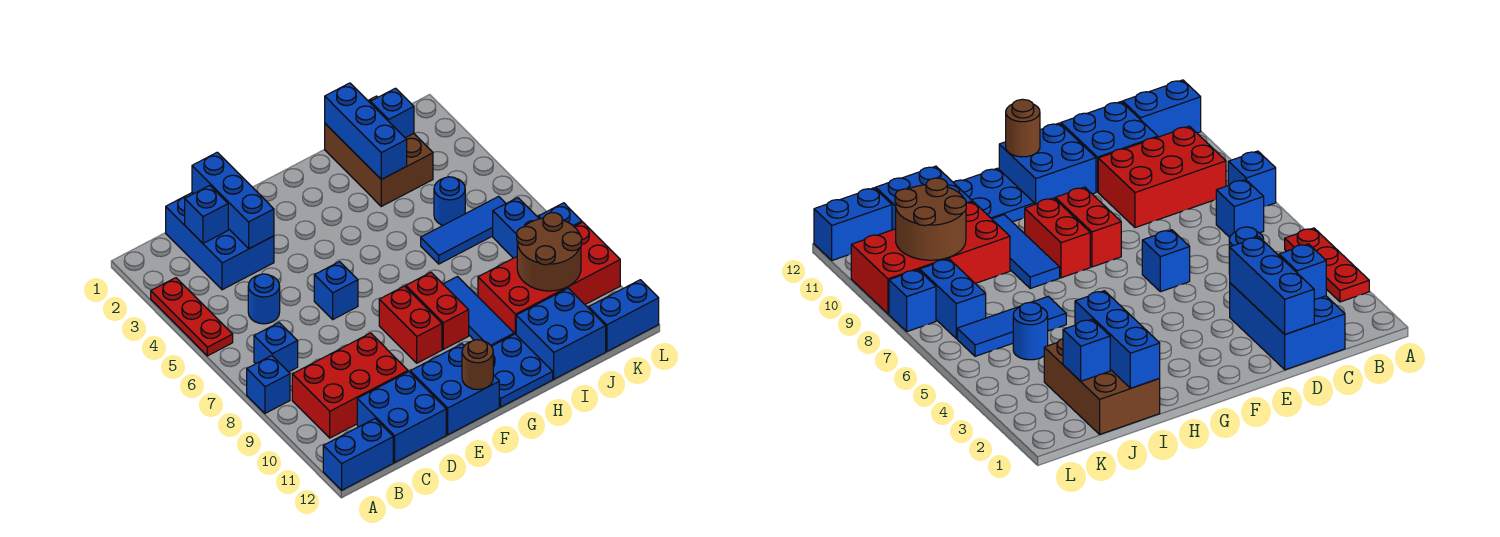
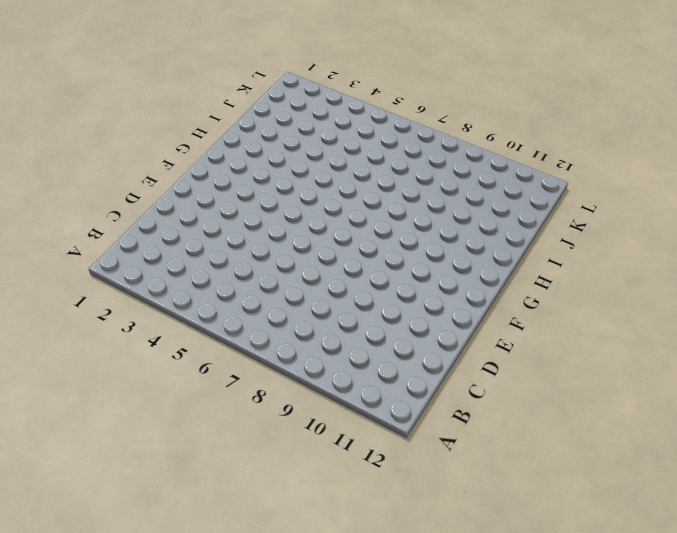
none -> red plate A3:A5 level 1
none -> blue brick A8 level 1
none -> blue brick A12:B12 level 1

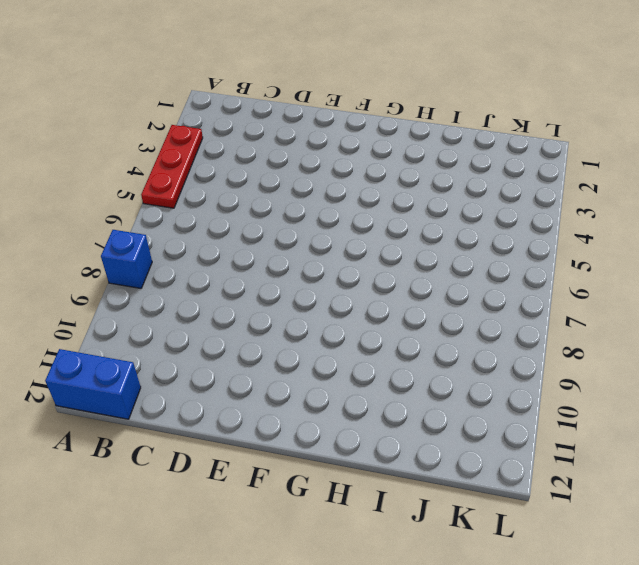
none -> blue brick B7 level 1
none -> red brick B9:D10 level 1
none -> blue brick C1:D3 level 1

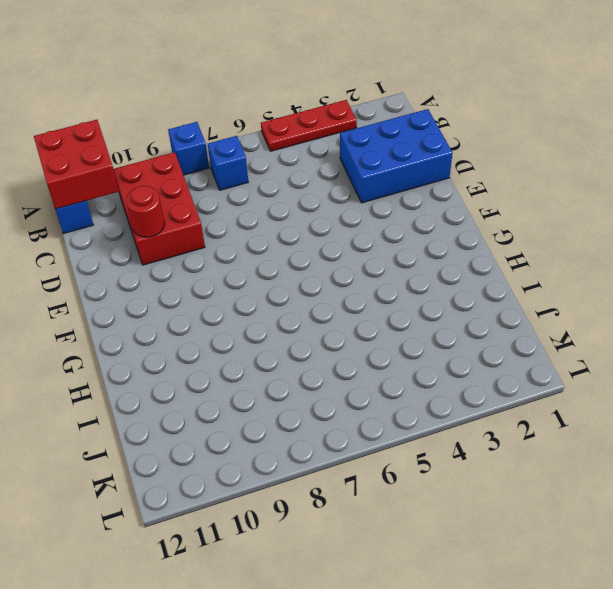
red brick A11:B12 level 2 -> none
red round brick D10 level 2 -> none
none -> blue round brick C5 level 1
none -> blue brick C11:D12 level 1
none -> blue brick E6 level 1

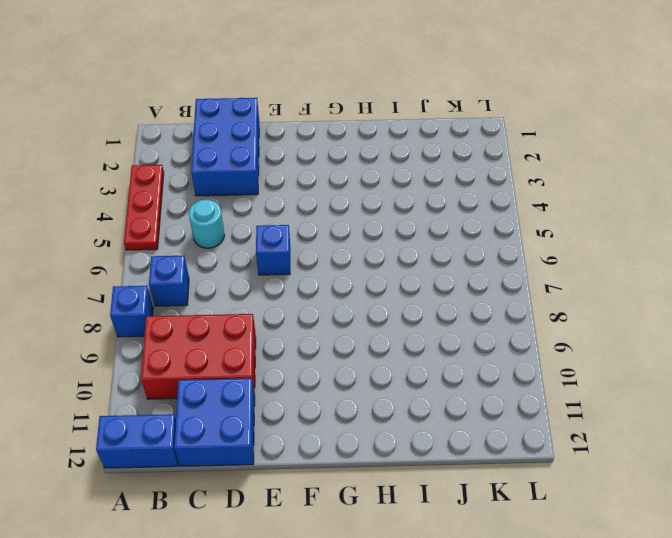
cyan round brick C5 level 1 -> blue round brick C5 level 1
none -> blue brick E11:F12 level 1
none -> red brick F8:F9 level 1
none -> red brick G8:G9 level 1

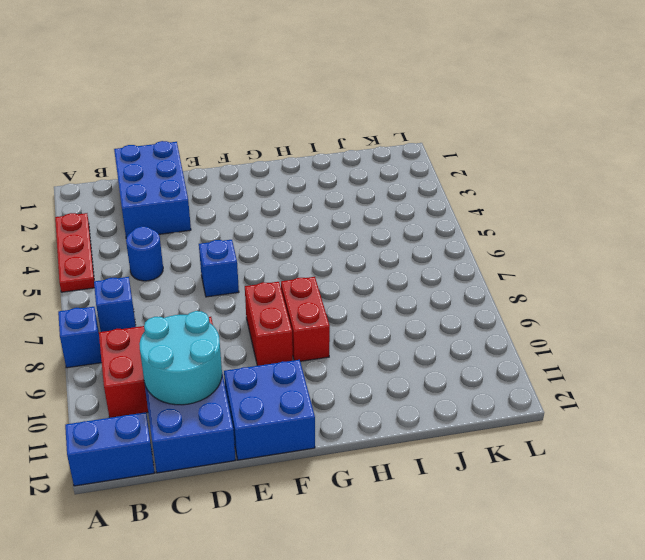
cyan round brick C10:D11 level 2 -> none
none -> blue plate G11:H12 level 1
none -> blue tile H8:H10 level 1
none -> brown brick I1:J3 level 1

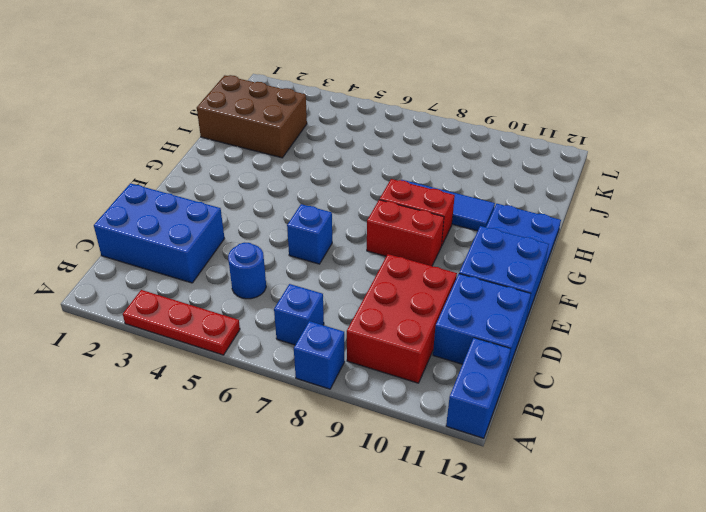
none -> blue tile I6:K6 level 1
none -> red brick I9:L10 level 1
none -> blue brick I11:J12 level 1

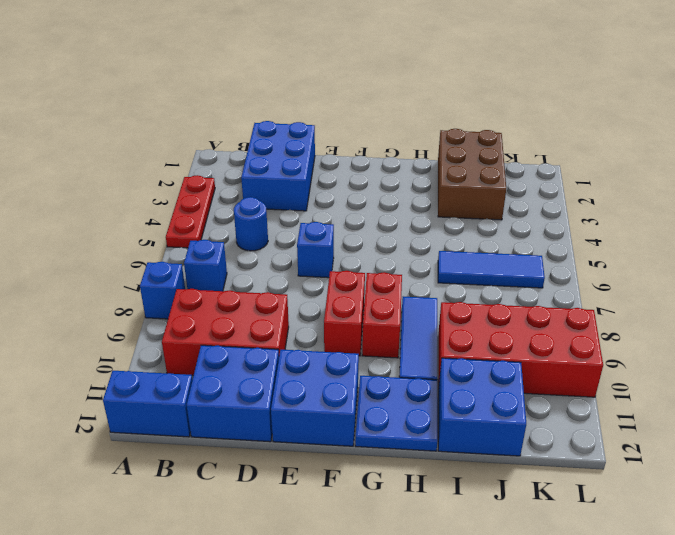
none -> blue round brick J5 level 1
none -> blue brick K7:K8 level 1
none -> blue brick K12:L12 level 1

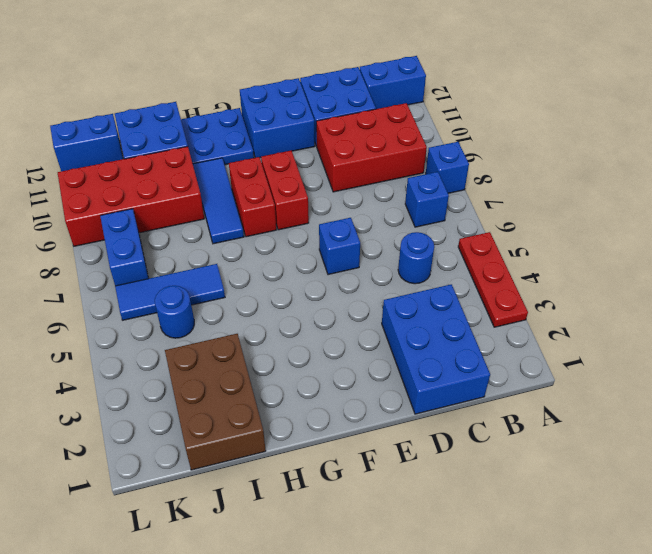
none -> blue brick L8 level 1
none -> blue brick C2 level 2
none -> blue brick D1:D3 level 2

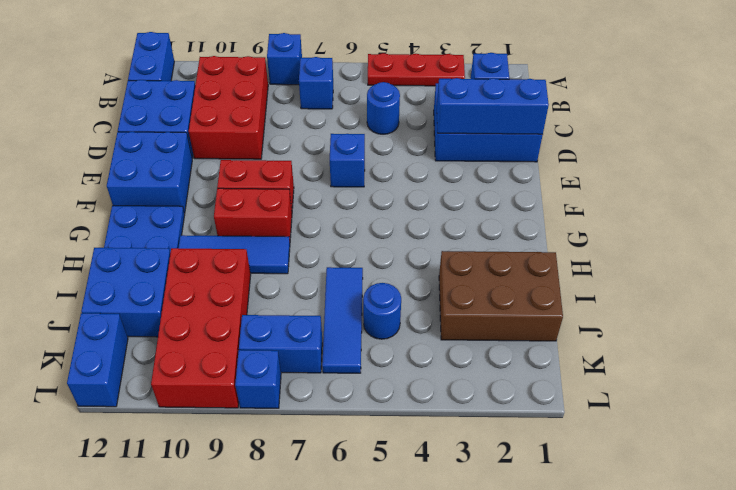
none -> brown round brick F12 level 2
none -> blue brick I1:I3 level 2
none -> blue brick J2 level 2

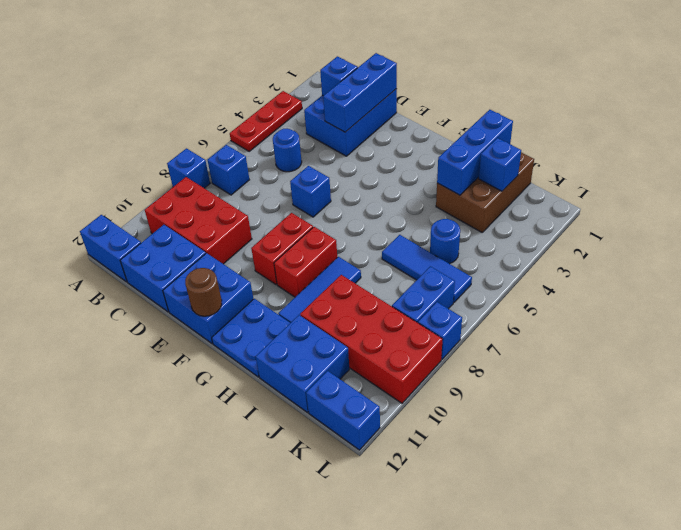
none -> brown round brick J9:K10 level 2

